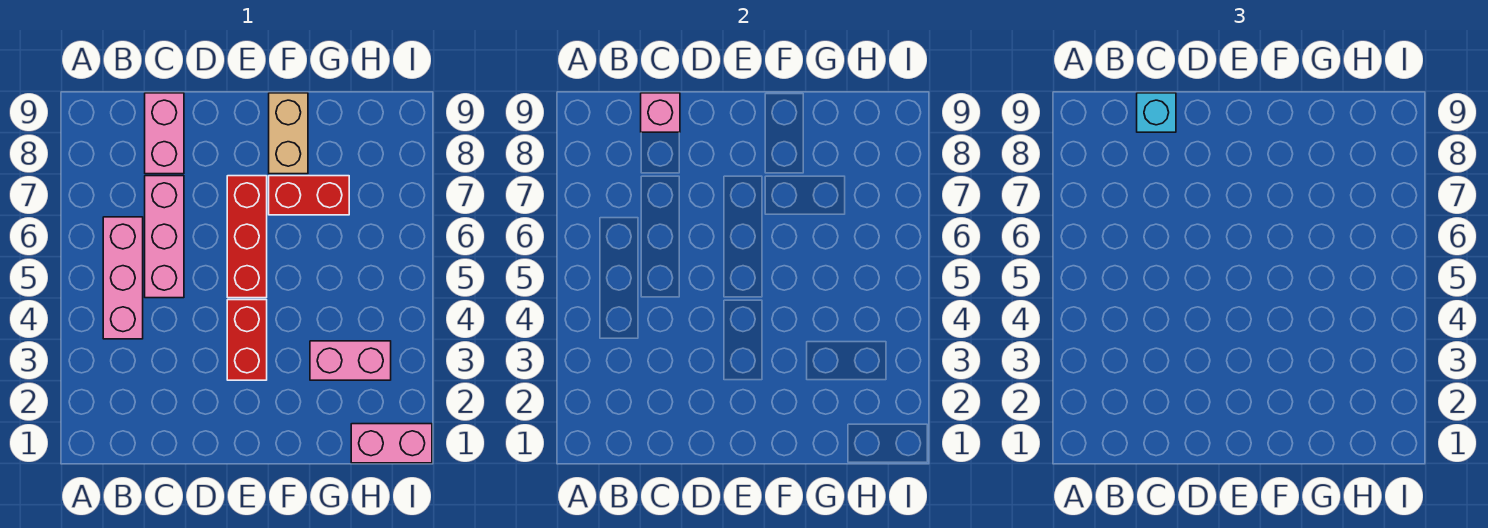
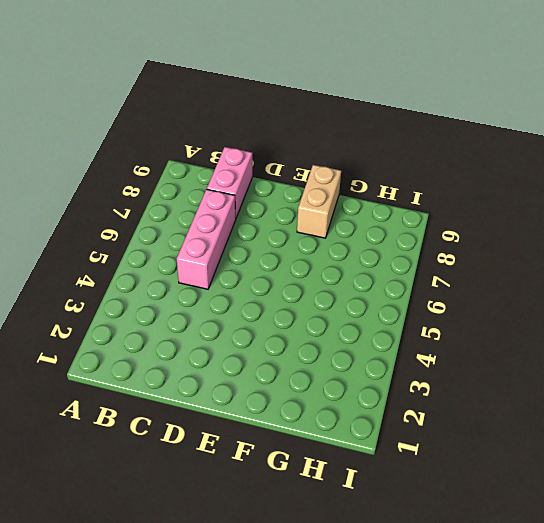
none -> pink brick B4:B6 level 1
none -> red brick E3:E4 level 1

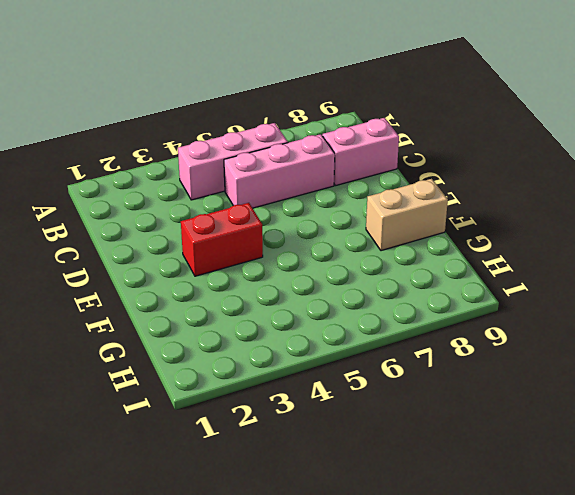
none -> red brick E5:E7 level 1
none -> red brick F7:G7 level 1

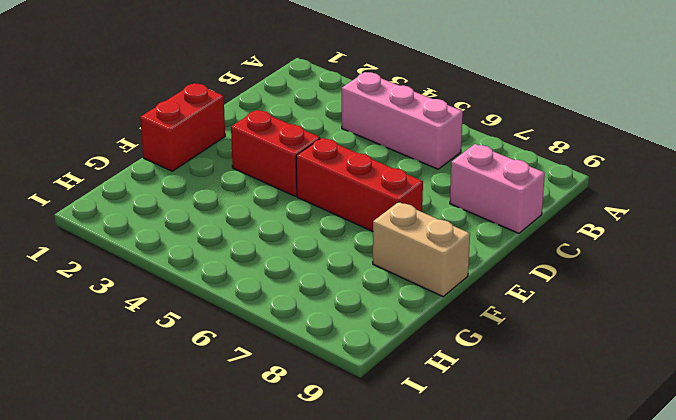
red brick E1:F1 level 1 -> red brick F7:G7 level 1
none -> pink brick C5:C7 level 1
none -> pink brick G3:H3 level 1

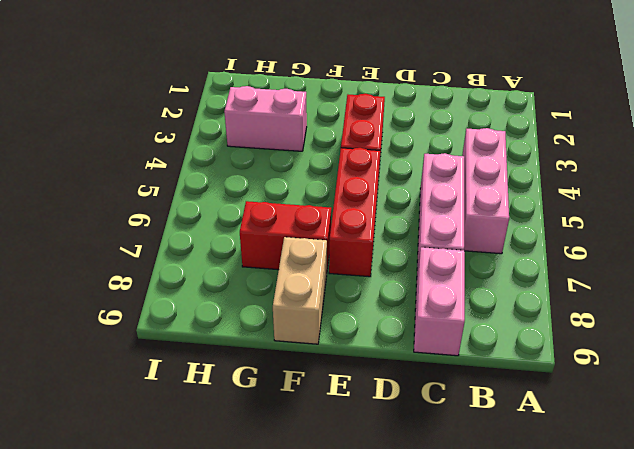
none -> pink brick H1:I1 level 1
none -> pink brick C9 level 2

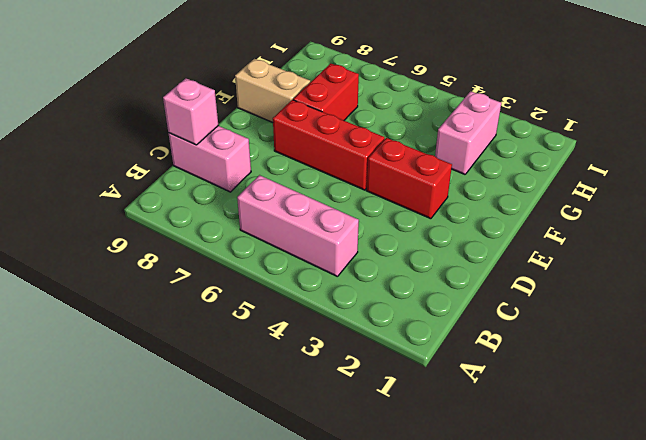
none -> pink brick C5:C7 level 1
none -> pink brick H1:I1 level 1

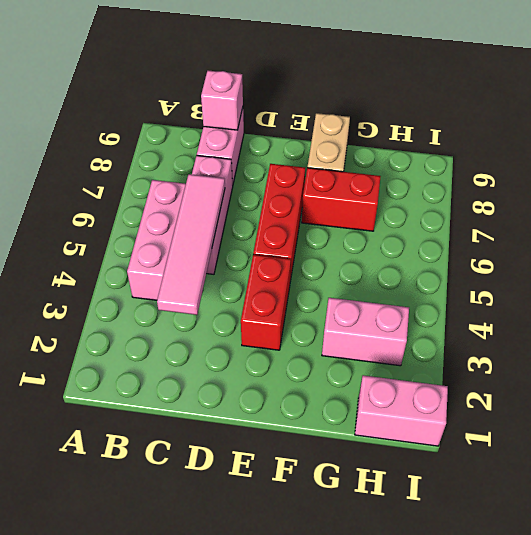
pink tile C3:C6 level 2 -> none
none -> cyan brick C9 level 3

